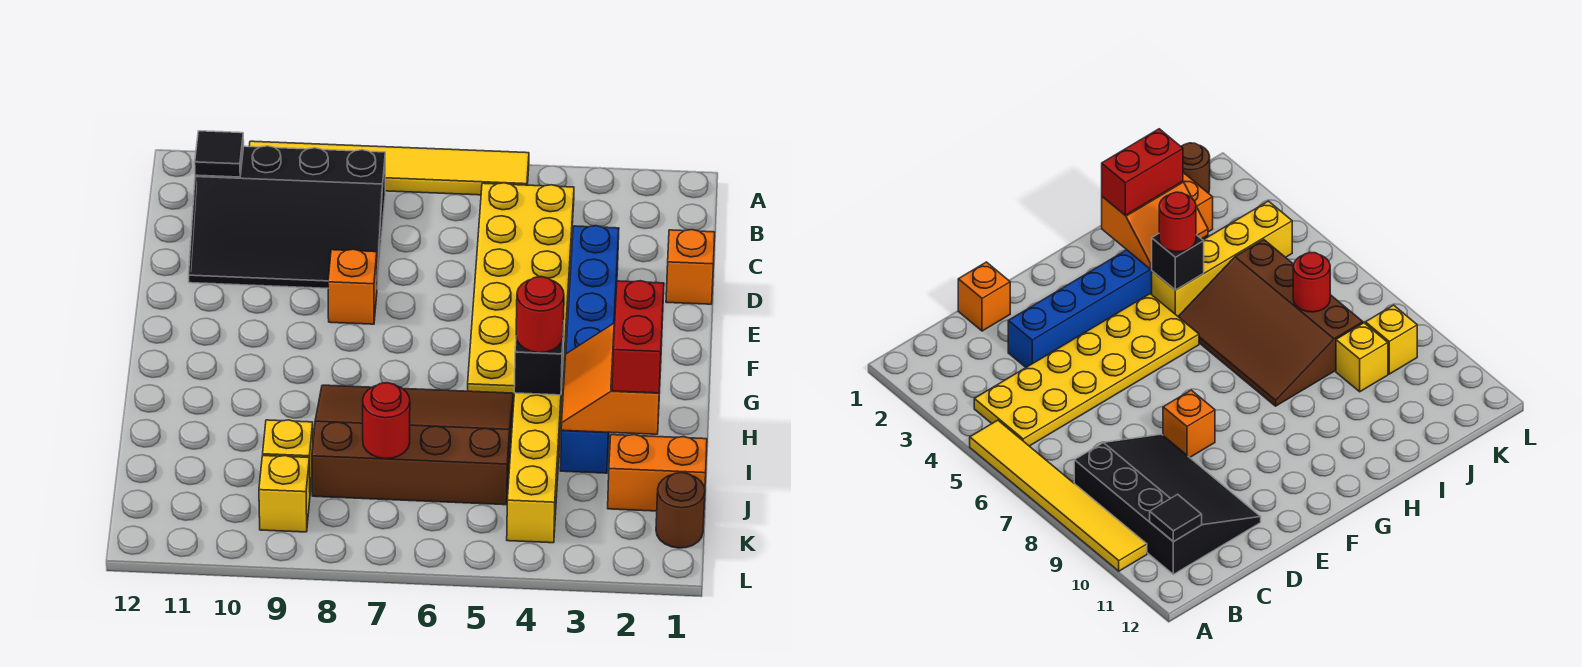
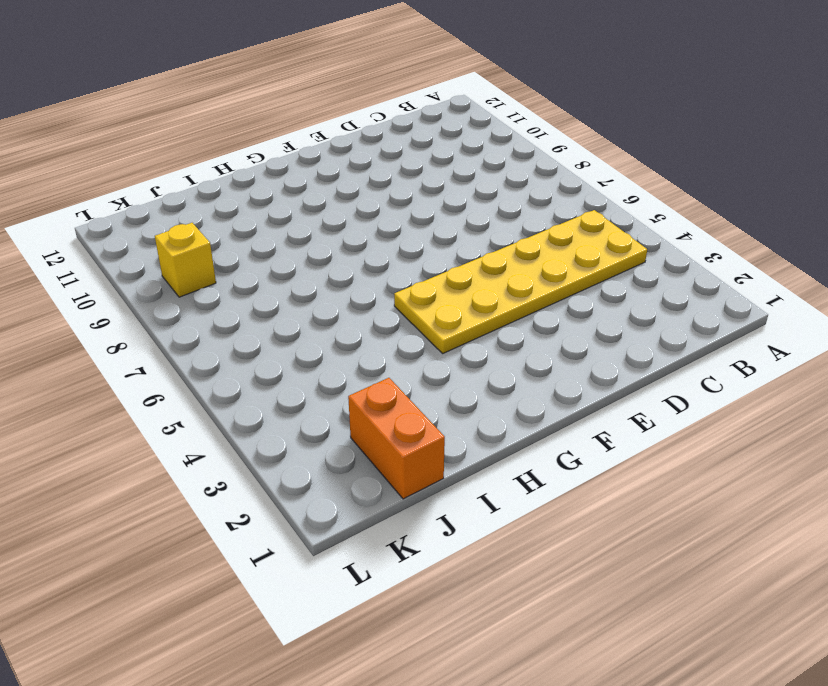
none -> yellow tile A5:A10 level 1
none -> black slope B8:D11 level 1 top B
none -> orange brick D1 level 1

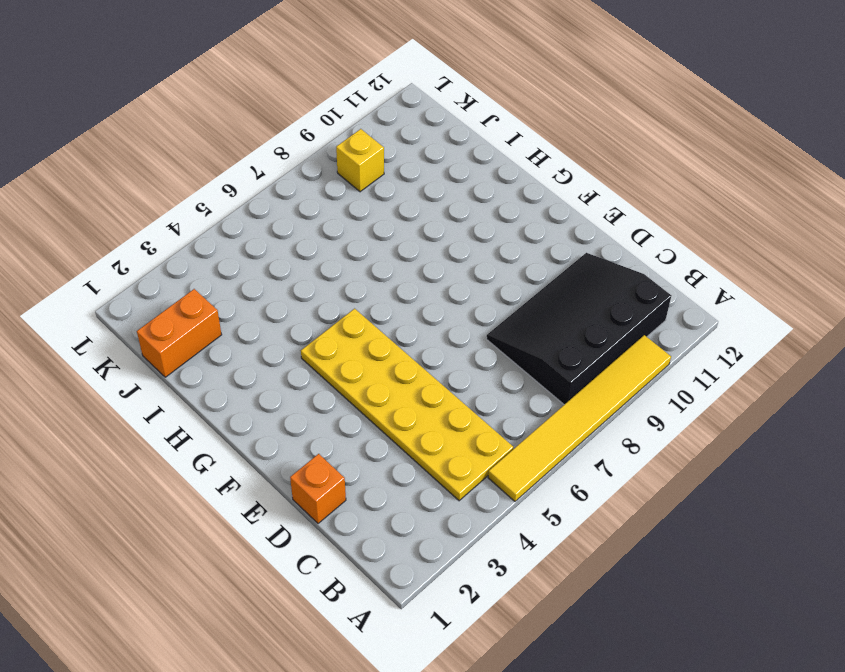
none -> blue brick D3:I3 level 1
none -> orange brick E8 level 1
none -> yellow brick H4:K4 level 1

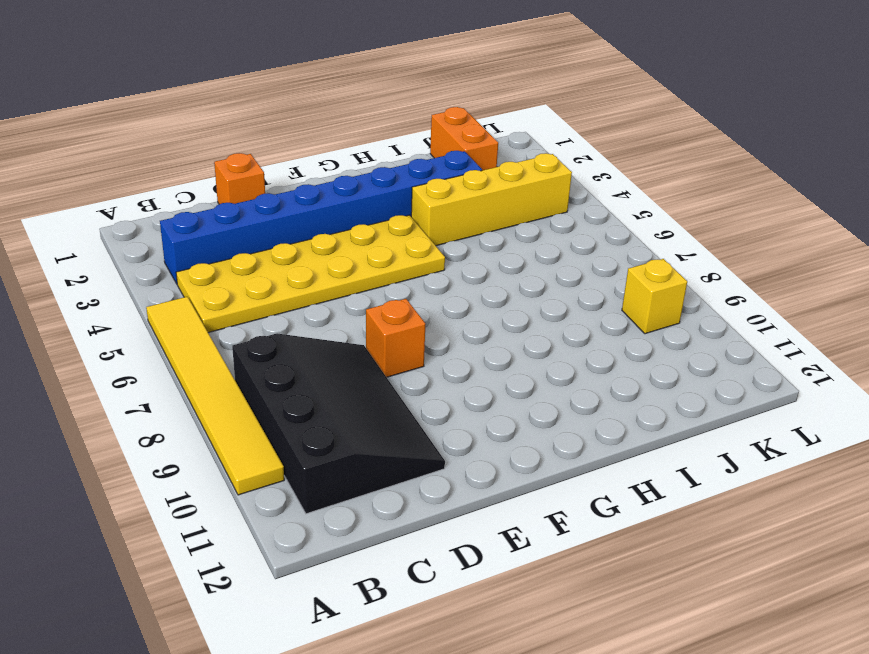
blue brick B3:I3 level 1 -> blue brick D3:I3 level 1
none -> brown slope H5:J8 level 1 top J
none -> yellow brick J9 level 1
none -> brown round brick K1 level 1

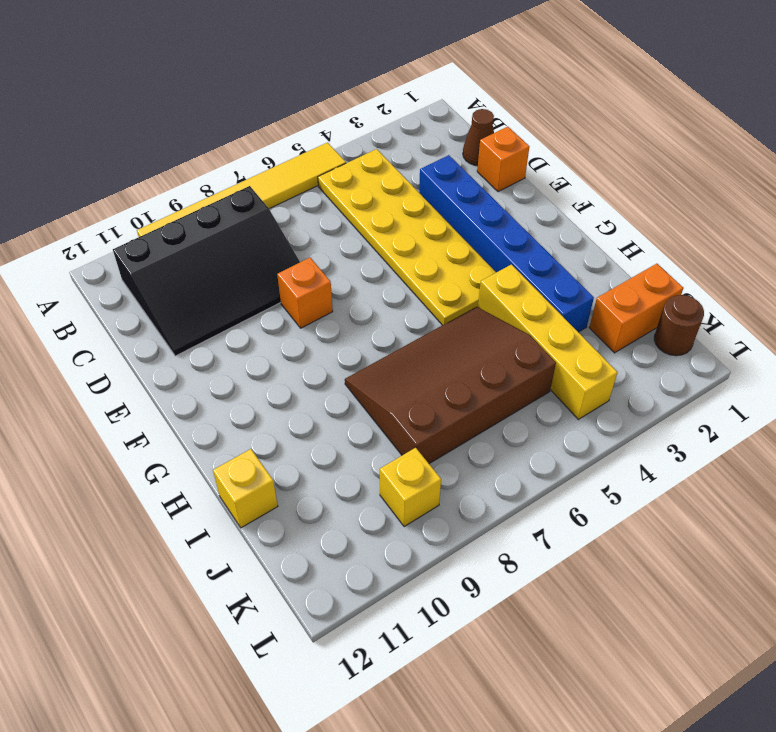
brown cone C1 level 1 -> none
yellow brick I12 level 1 -> yellow brick J9 level 1
none -> black tile B11 level 2
none -> orange slope H2:I3 level 2 top 2
none -> black brick H4 level 2

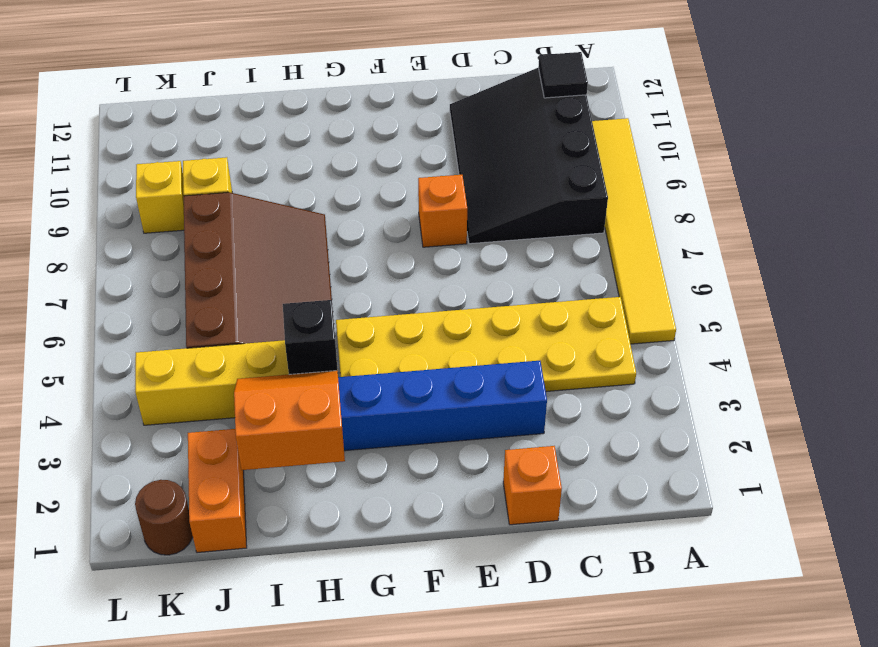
none -> red round brick J7 level 2
none -> red brick H2:I2 level 3
none -> red round brick H4 level 3

